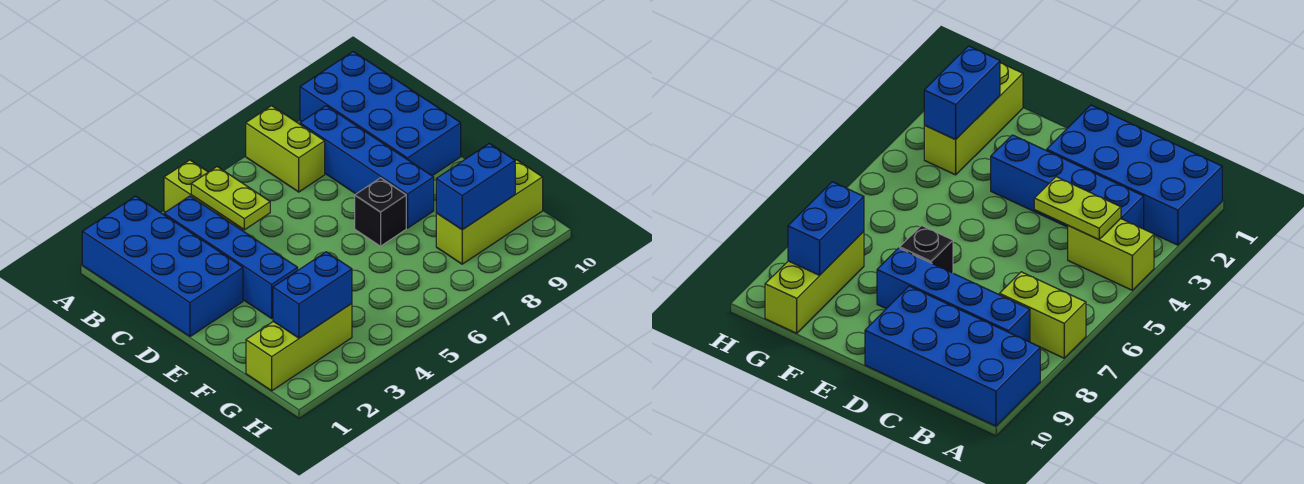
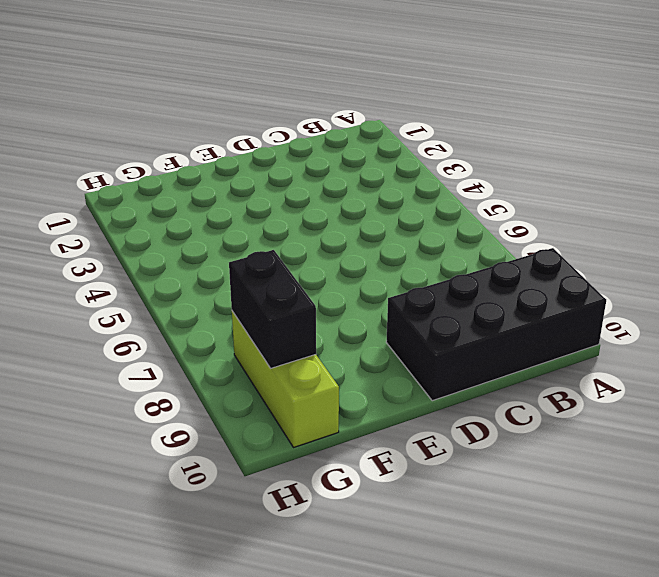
black brick A9:D10 level 1 -> blue brick A9:D10 level 1
black brick G8:G9 level 2 -> blue brick G8:G9 level 2
none -> blue brick A1:D2 level 1
none -> lime brick A4:B4 level 1
none -> lime brick A7:B7 level 1

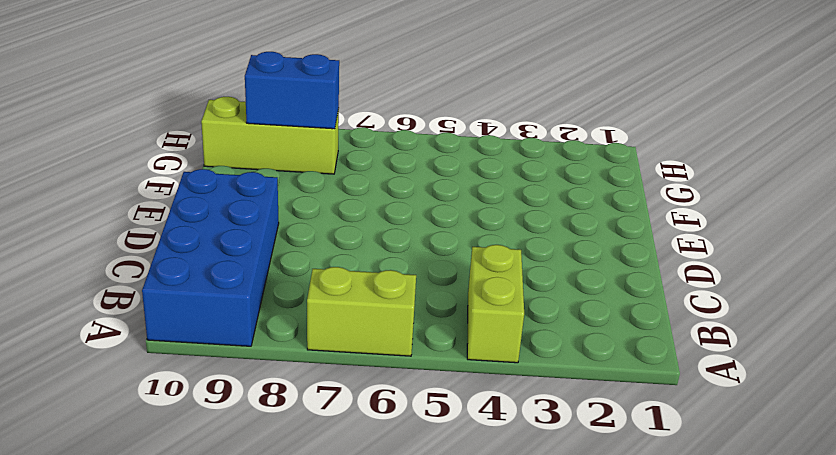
lime brick A6:A7 level 1 -> lime brick A7:B7 level 1
none -> blue brick A1:D2 level 1
none -> blue brick B3:E3 level 1
none -> blue brick B8:E8 level 1

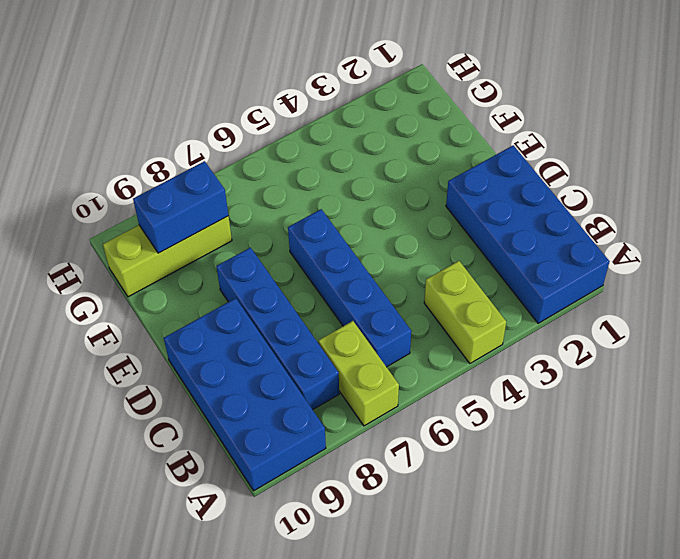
blue brick B6:E6 level 1 -> blue brick B3:E3 level 1
none -> black brick E7 level 1
none -> lime brick G1:G3 level 1
none -> lime plate B4:C4 level 2

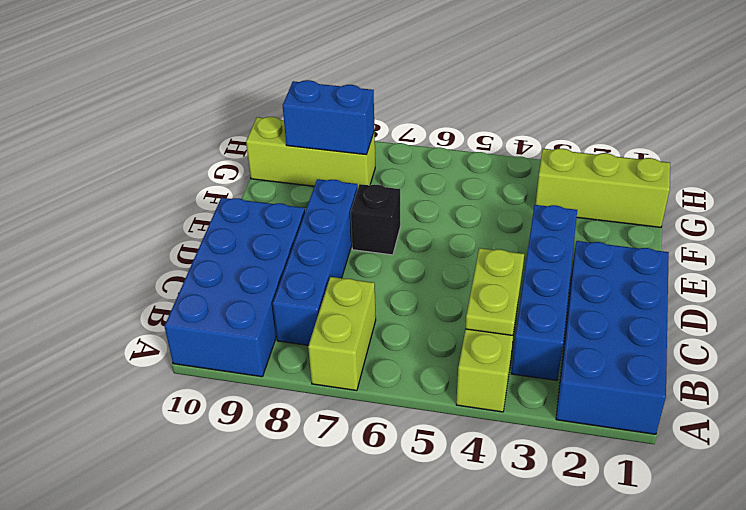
none -> blue brick G2:G3 level 2

